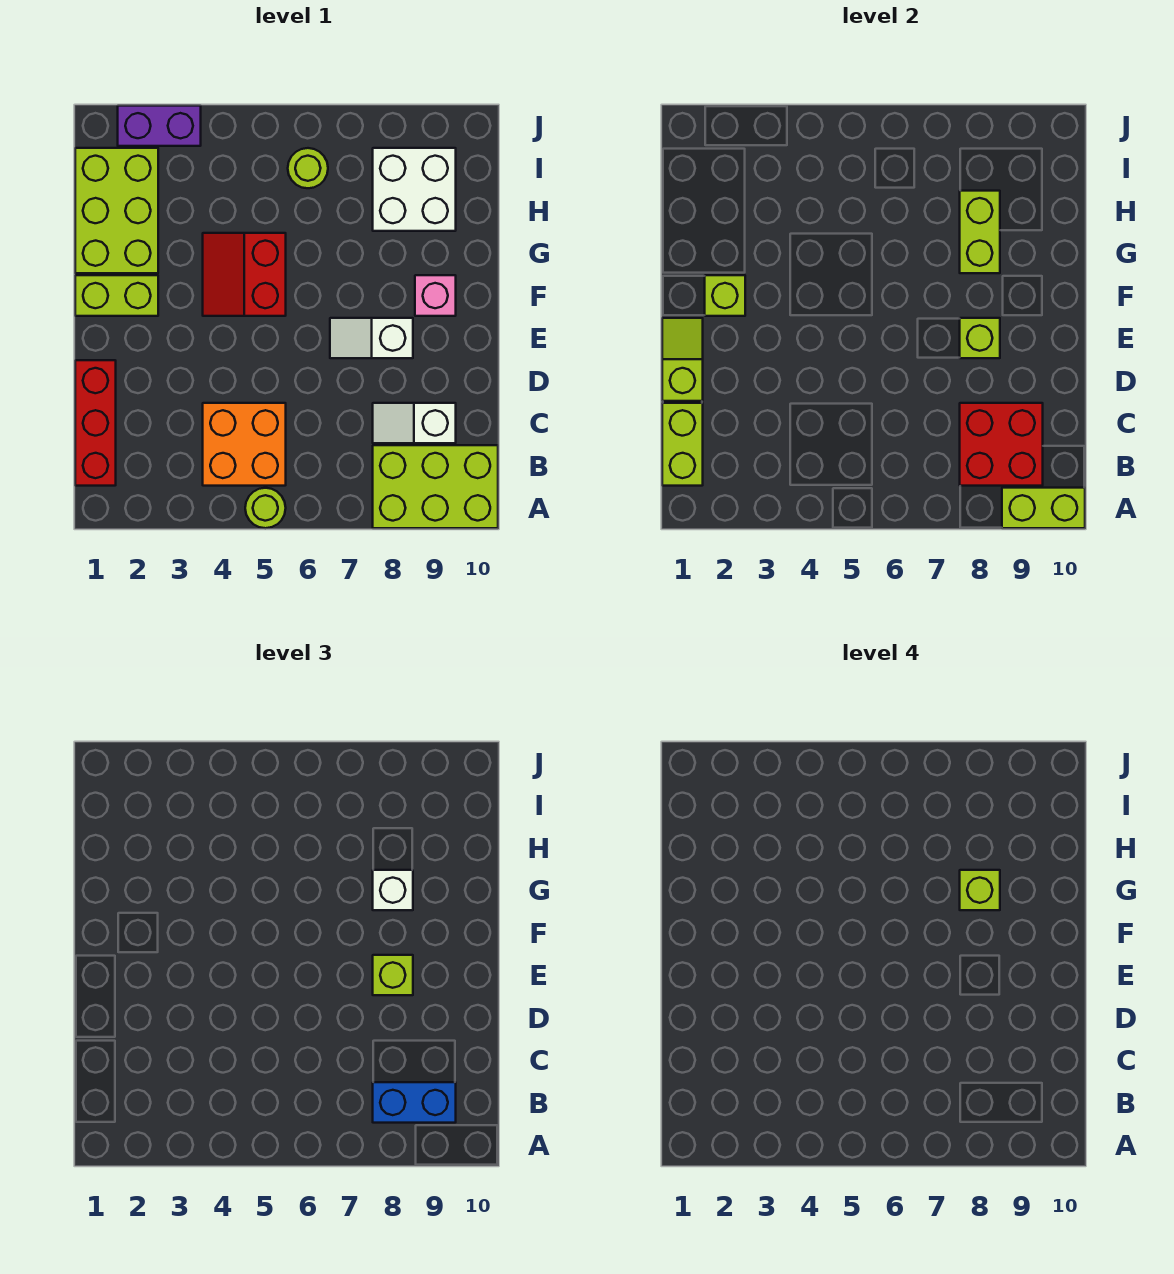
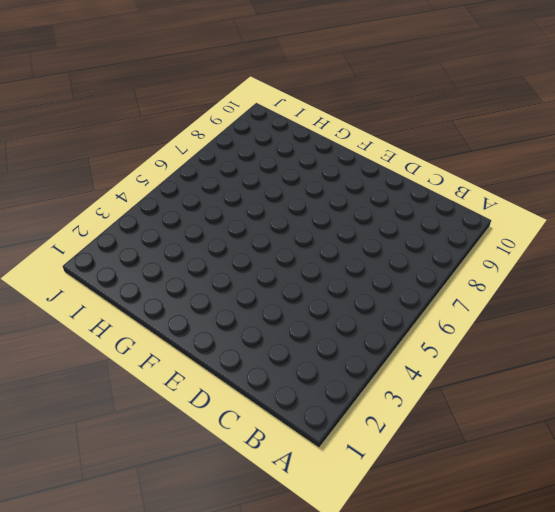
none -> lime round brick A5 level 1
none -> lime brick A8:B10 level 1
none -> red brick B1:D1 level 1

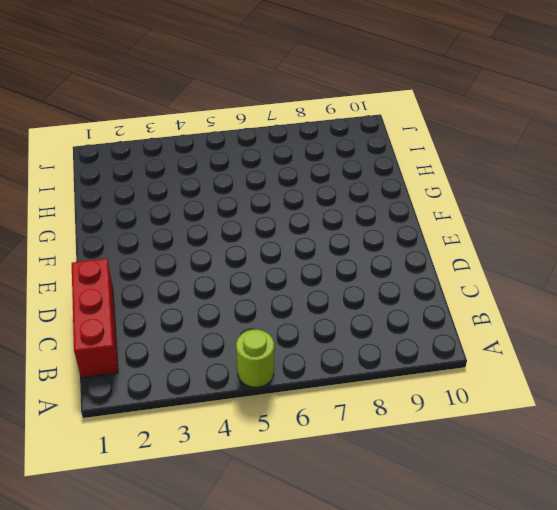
none -> lime brick A8:B10 level 1
none -> orange brick B4:C5 level 1
none -> white slope C8:C9 level 1 top 9

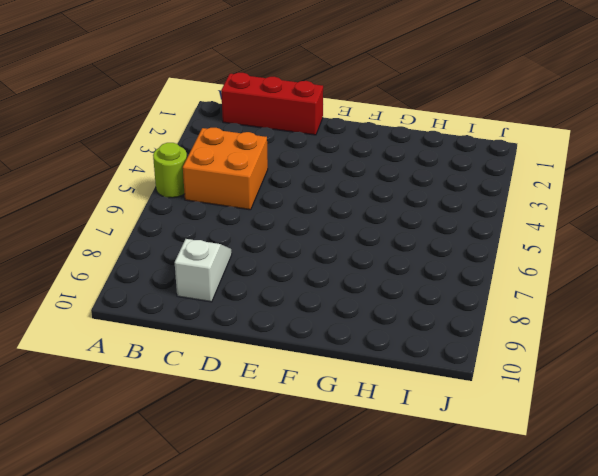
none -> lime brick A8:B10 level 1
none -> white slope E7:E8 level 1 top 8
none -> lime brick F1:F2 level 1

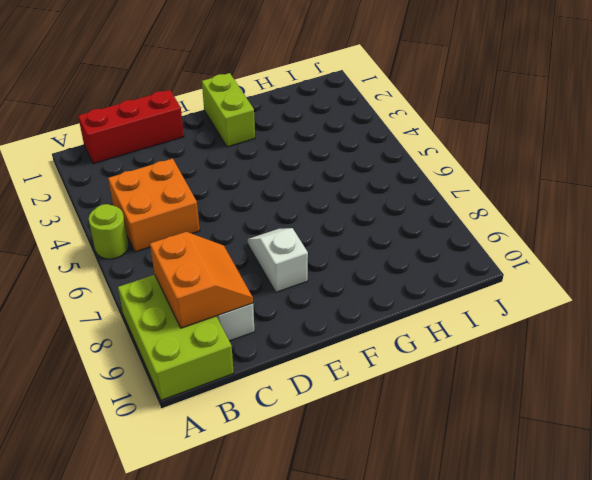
orange slope B8:C9 level 2 top B -> red brick B8:C9 level 2
none -> red slope F4:G5 level 1 top 5
none -> pink brick F9 level 1
none -> lime brick G1:I2 level 1

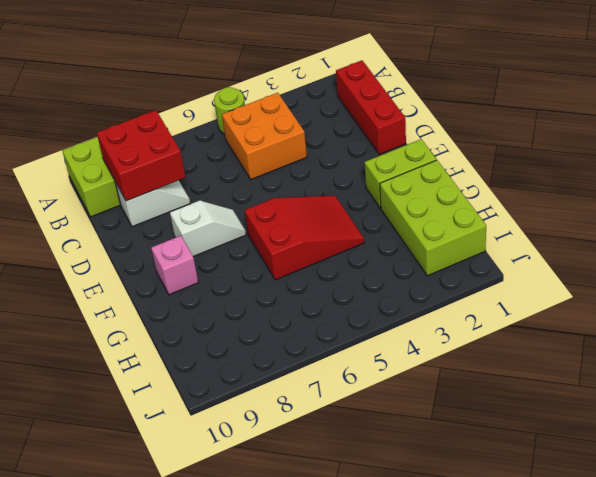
red slope F4:G6 level 1 top 6 -> red slope F4:G5 level 1 top 5
none -> white brick H8:I9 level 1
none -> lime round brick I6 level 1
none -> purple brick J2:J3 level 1

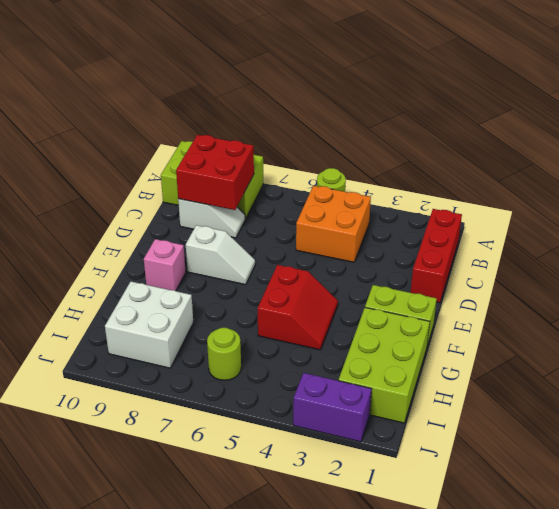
none -> lime brick A9:A10 level 2
none -> lime brick B1:C1 level 2
none -> lime slope D1:E1 level 2 top D

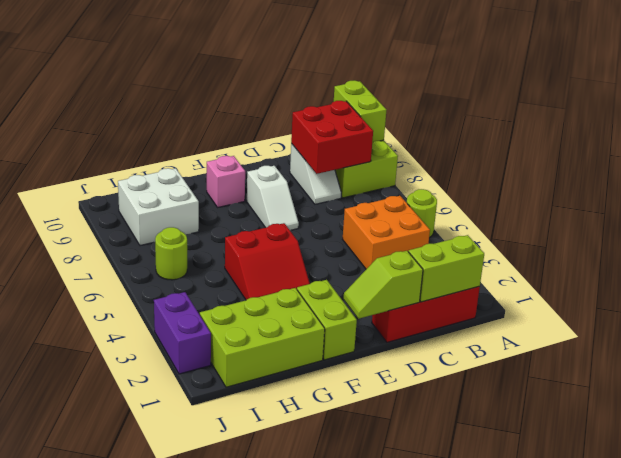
none -> lime brick E8 level 2
none -> lime brick F2 level 2
none -> lime brick G8:H8 level 2

